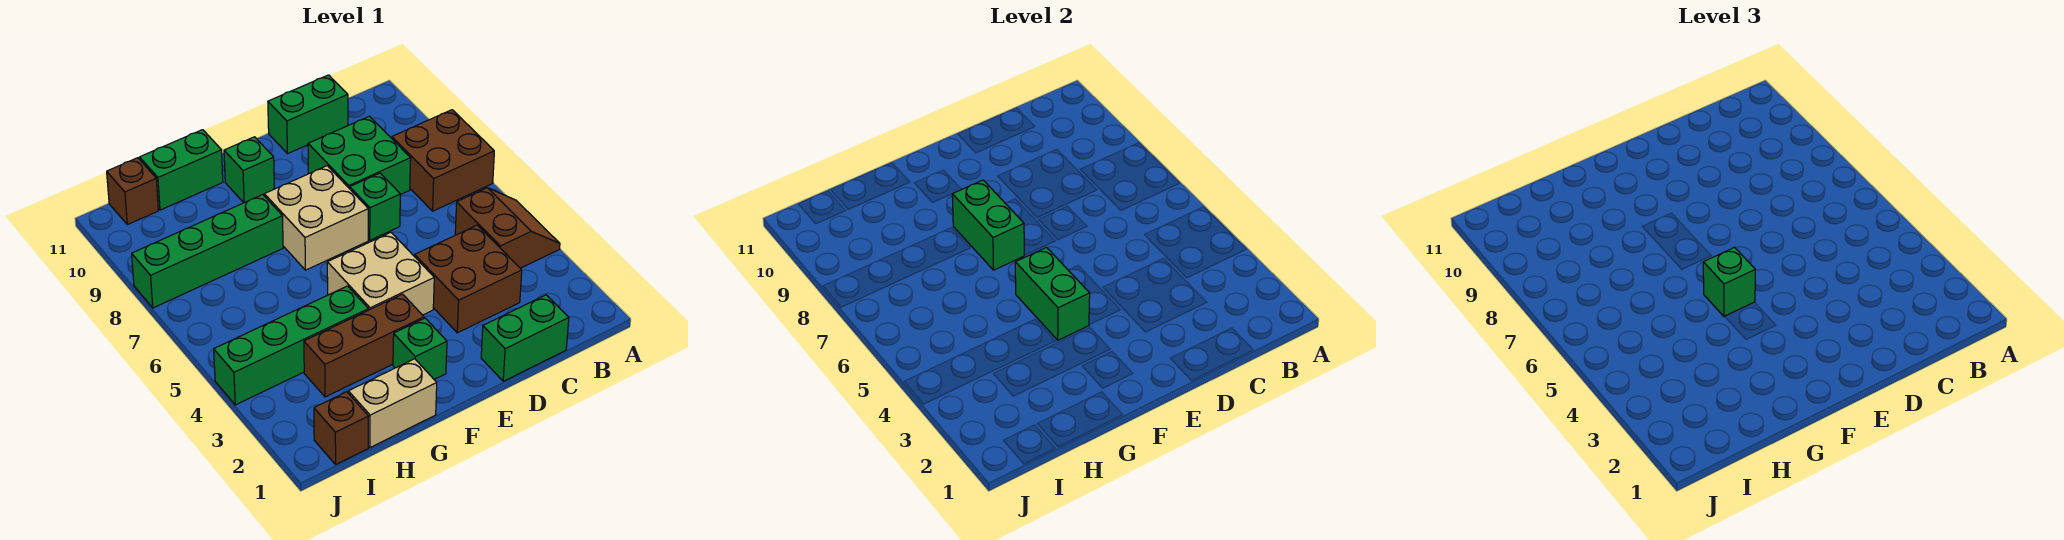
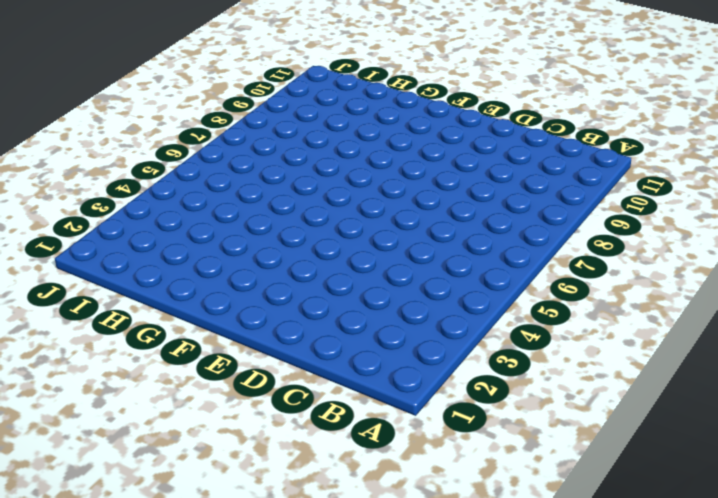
none -> brown slope A4:B5 level 1 top B
none -> brown brick A7:B8 level 1
none -> green brick C1:D1 level 1

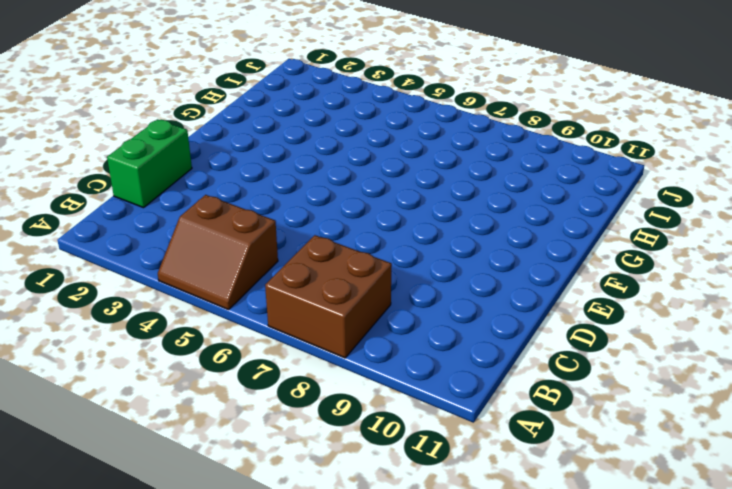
none -> brown brick C3:D4 level 1
none -> green brick C8:D9 level 1
none -> green brick C11:D11 level 1

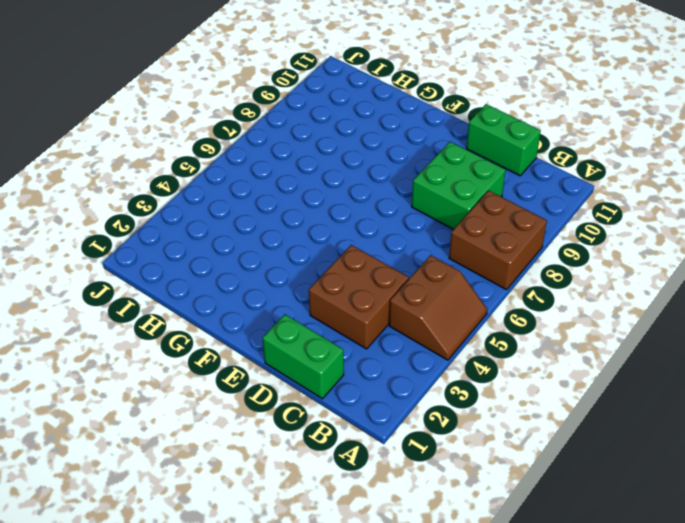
none -> green brick D7 level 1
none -> tan brick E4:F5 level 1
none -> tan brick E7:F8 level 1

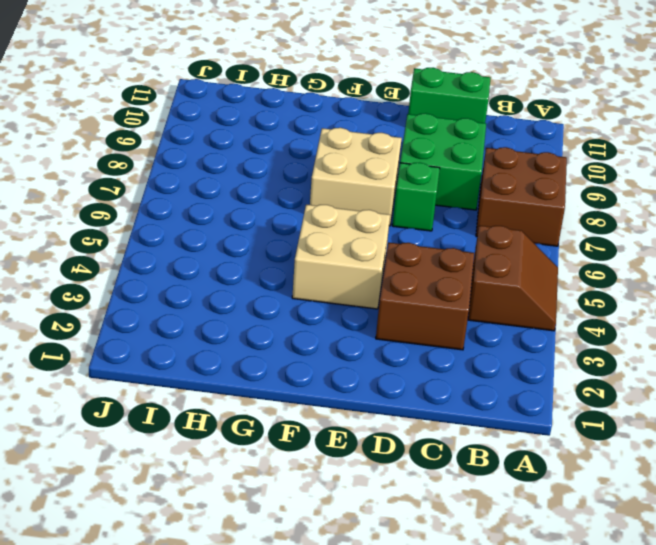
none -> green brick C1:D1 level 1
none -> green brick F2 level 1
none -> brown brick F3:H3 level 1

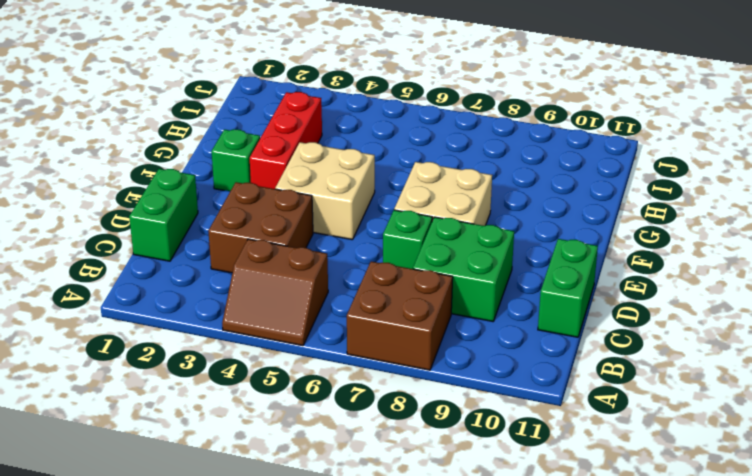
red brick F3:H3 level 1 -> brown brick F3:H3 level 1
none -> green brick F10 level 1
none -> tan brick G1:H1 level 1
none -> green brick G4:J4 level 1

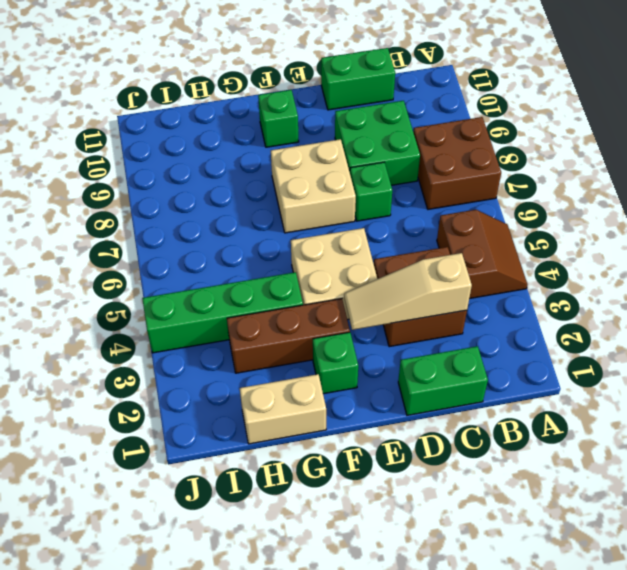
tan slope C3:E3 level 2 top C -> none
none -> green brick G8:J8 level 1
none -> green brick G11:H11 level 1
none -> brown brick I1 level 1

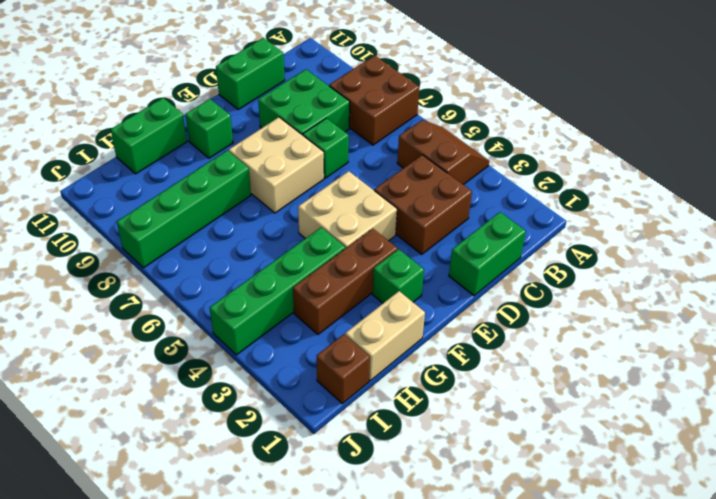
none -> brown brick I11 level 1
none -> green brick F4:F5 level 2
none -> green brick F7:F8 level 2

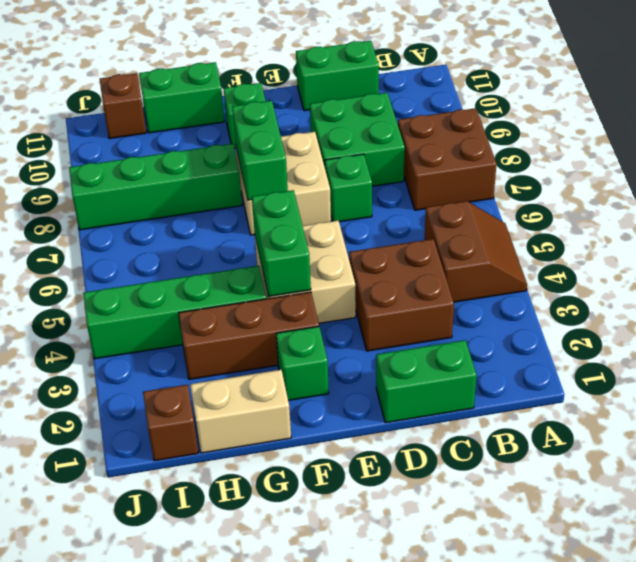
none -> green brick F5 level 3

